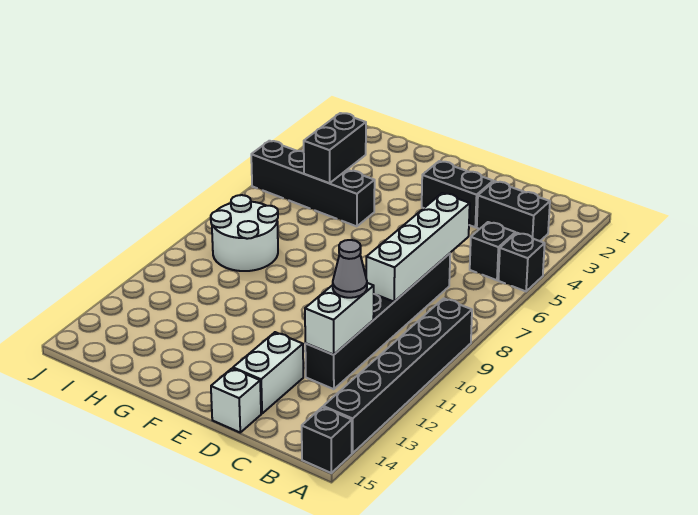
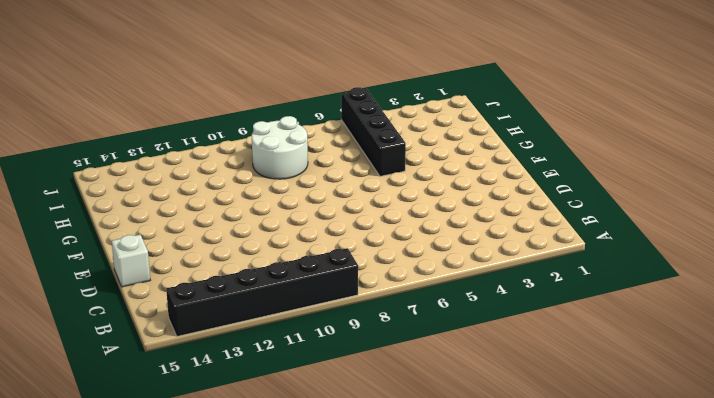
none -> black brick A5 level 1
none -> black brick A15 level 1
none -> black brick B3:C3 level 1

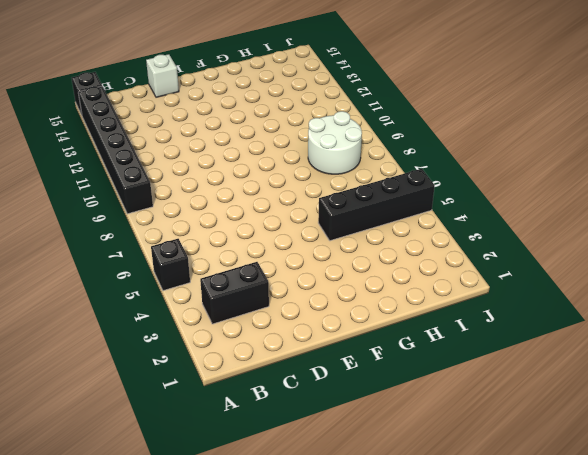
none -> black brick B5 level 1
none -> black brick C7:C12 level 1
none -> black brick D3:E3 level 1

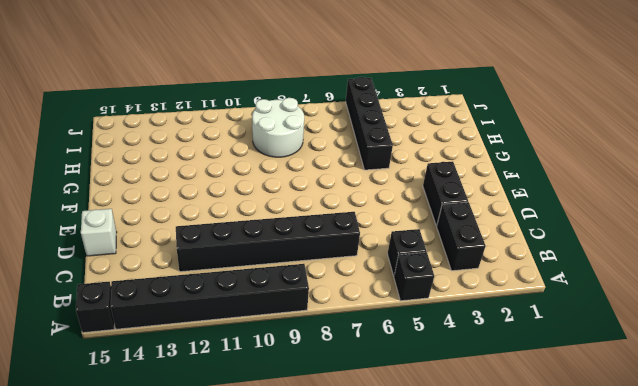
none -> white brick D13:D14 level 1
none -> white brick C6:C9 level 2
none -> white brick C11:C12 level 2

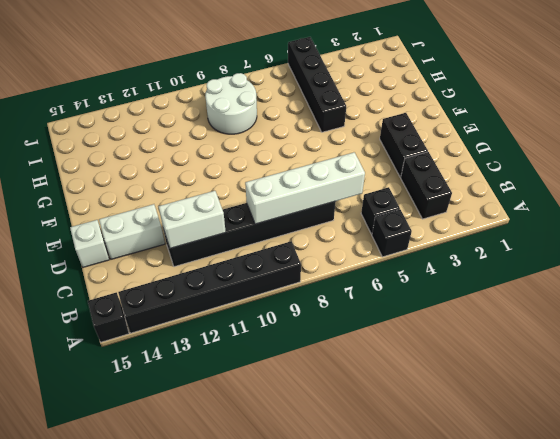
none -> black brick H4:H5 level 2
none -> grey cone C11 level 3

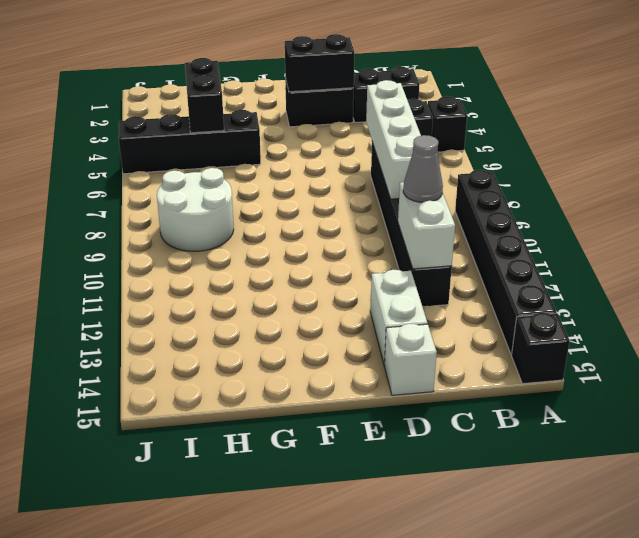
black brick D3:E3 level 2 -> none

